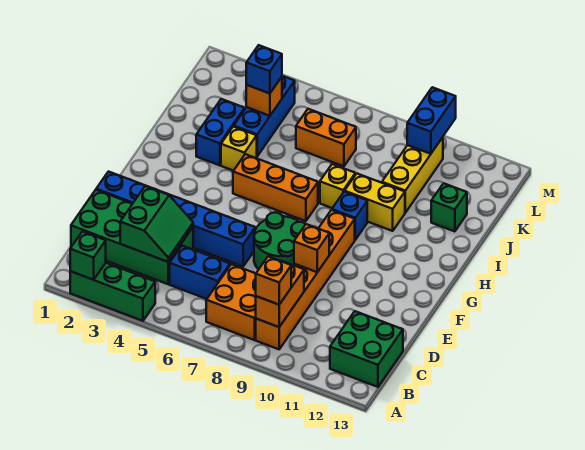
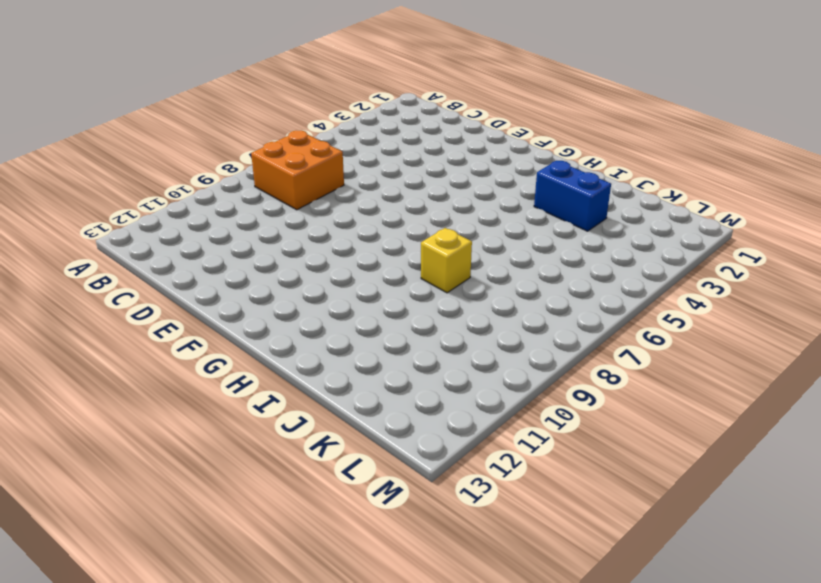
none -> green brick A2:A4 level 1
none -> orange brick B9:G9 level 1
none -> green brick B12:C13 level 1

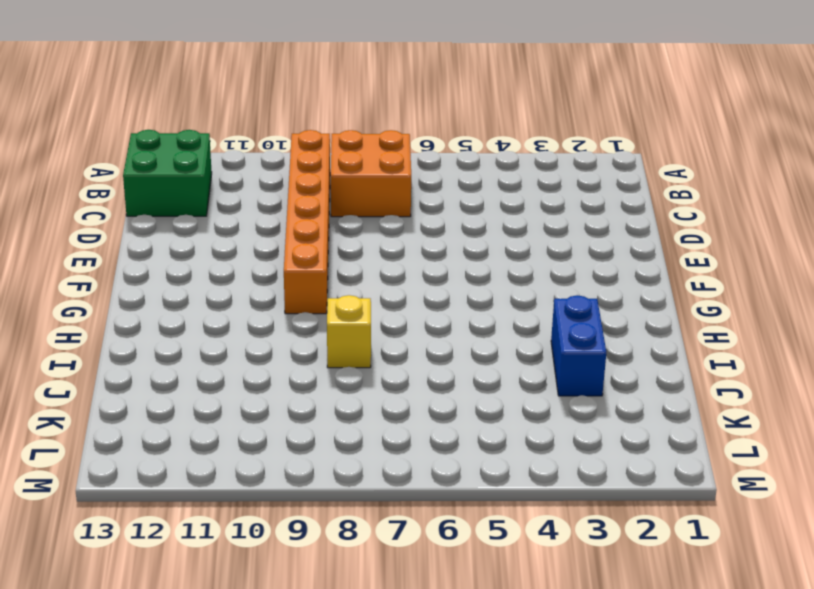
none -> green brick A2:A4 level 1
none -> green brick C1:D4 level 1
none -> blue brick C5:C6 level 1

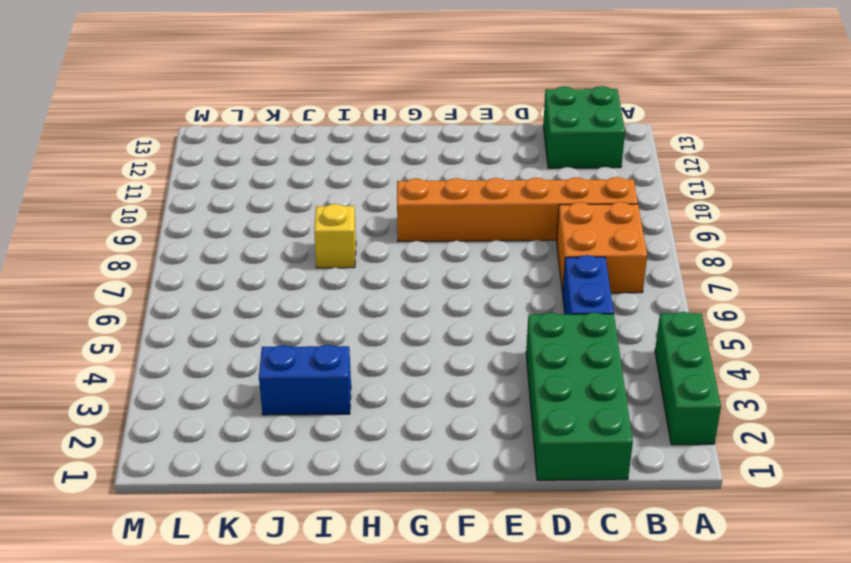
none -> blue brick E1:E6 level 1
none -> green round brick E7:F8 level 1
none -> orange brick H5:H7 level 1

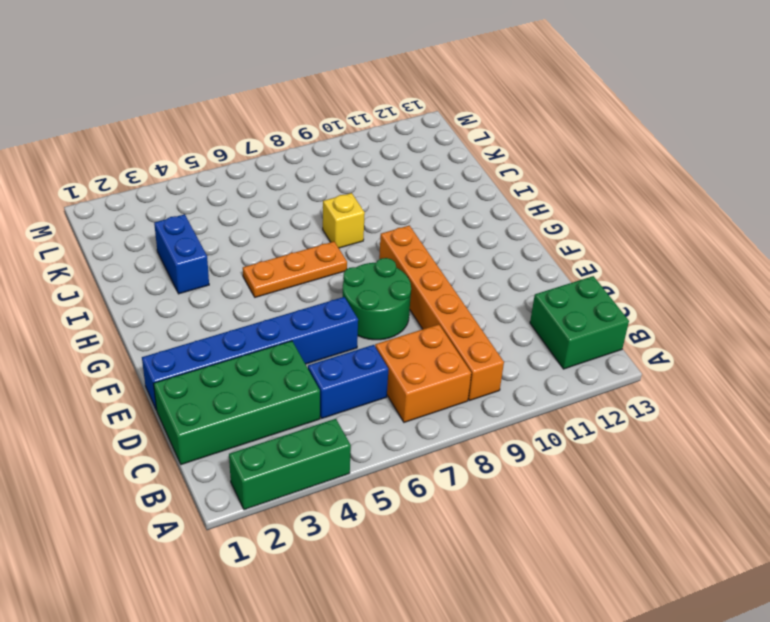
orange plate H5:H7 level 1 -> orange brick H5:H7 level 1
none -> blue brick H9 level 1
none -> yellow brick I4 level 1
none -> yellow brick I9:I10 level 1

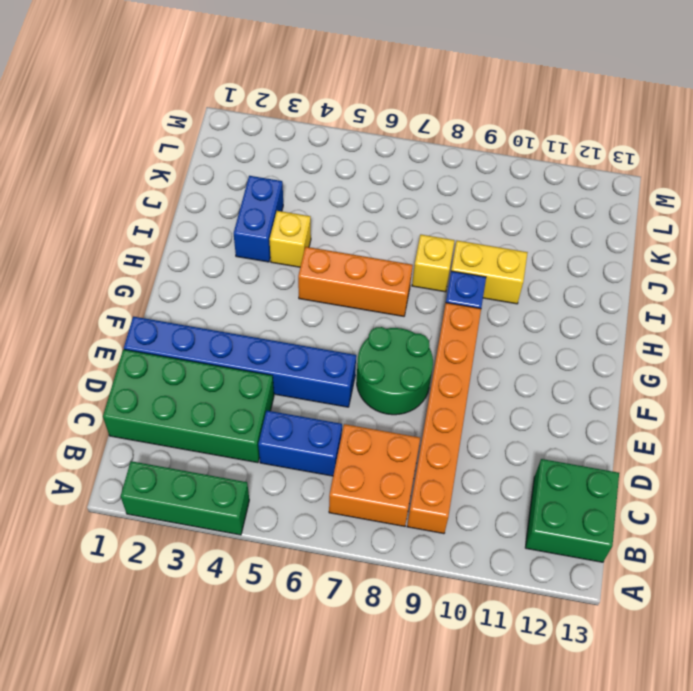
none -> blue brick J4:L4 level 1
none -> yellow brick J10:L10 level 1
none -> green brick J12 level 1

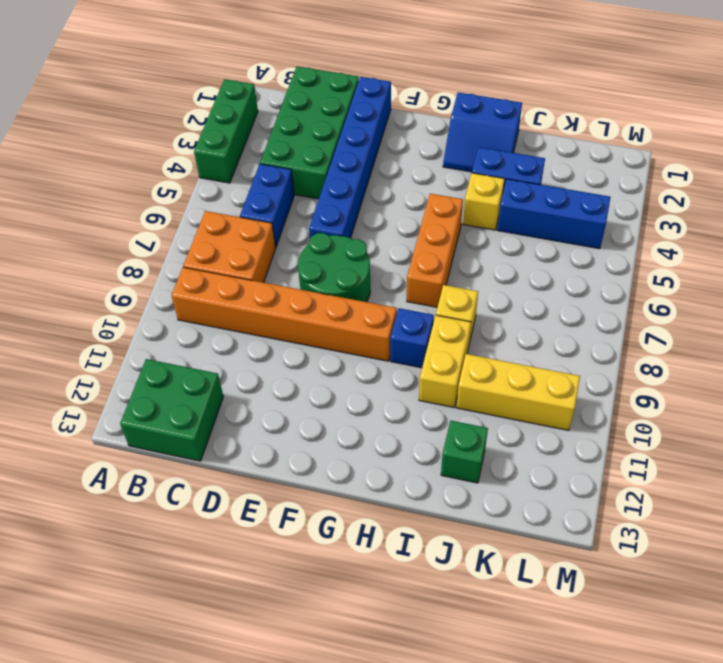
blue slope H1:I2 level 1 top 1 -> none
none -> orange brick K6:K7 level 1
none -> green brick A2 level 2
none -> orange brick B9:C9 level 2

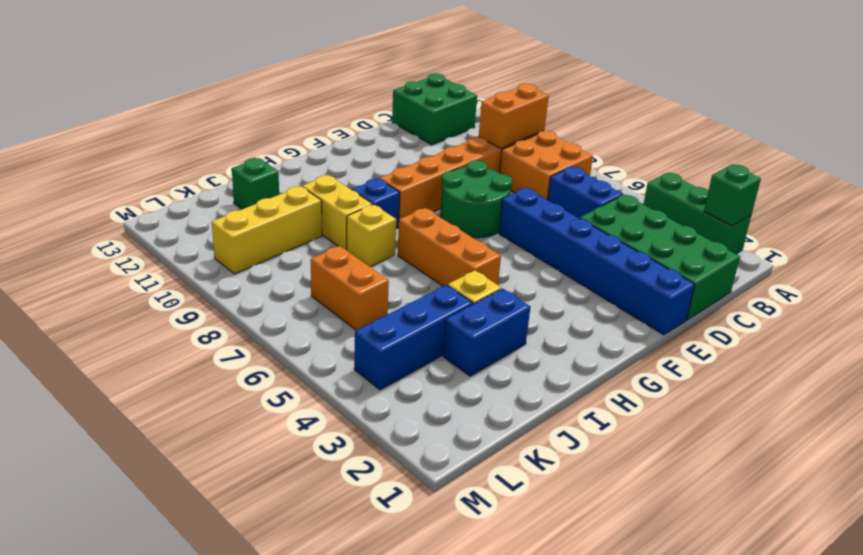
none -> green slope C3:D4 level 2 top 3
none -> orange brick E9 level 2
none -> orange brick K4 level 2

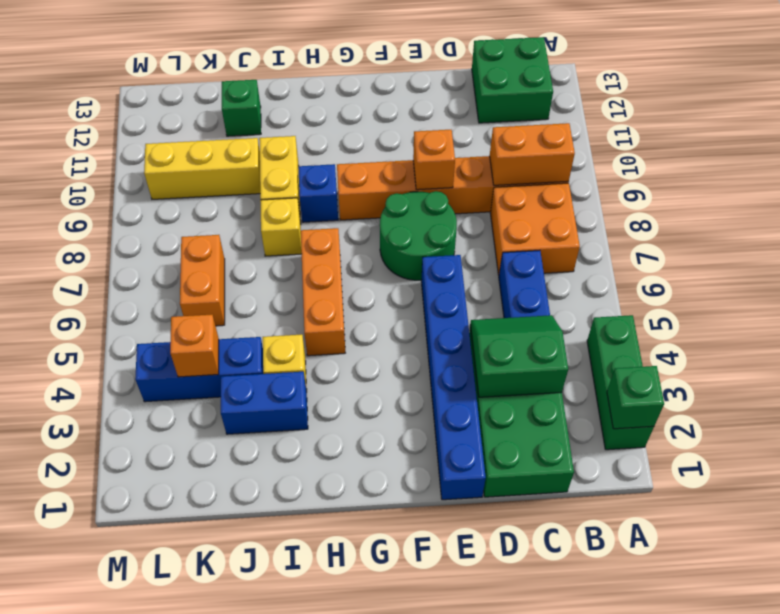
none -> blue brick L10:M10 level 2
none -> orange brick B9 level 3
none -> blue brick K4 level 3

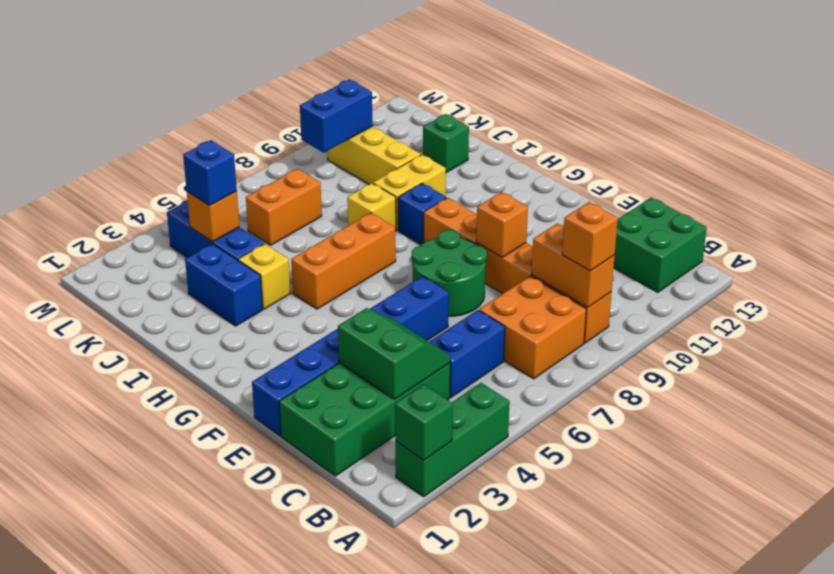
blue brick L9:L10 level 2 -> blue brick L10:M10 level 2

